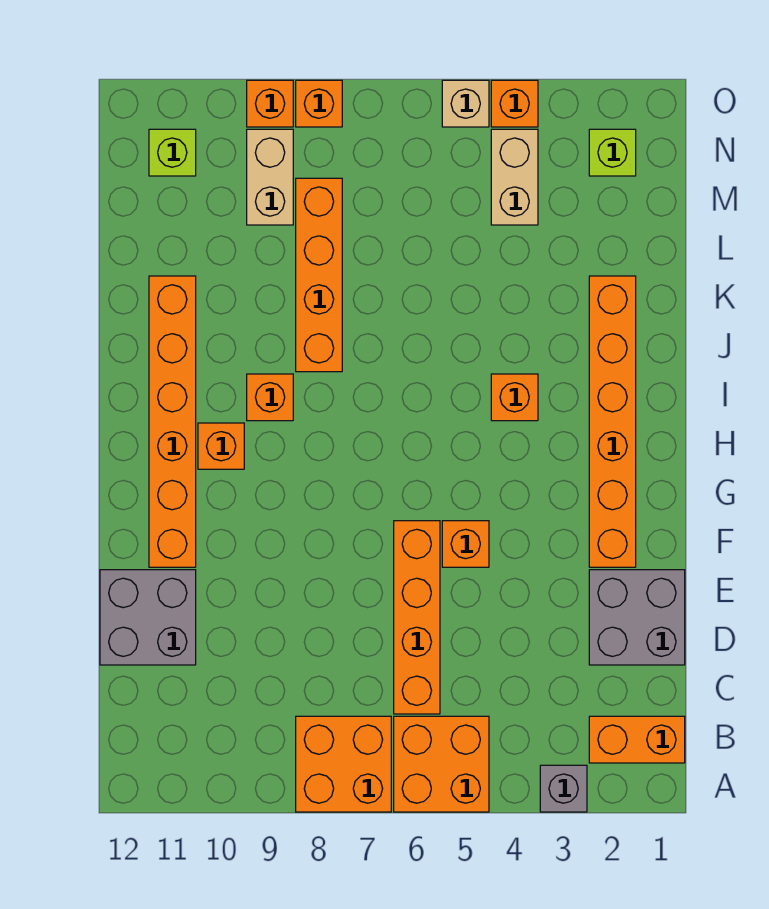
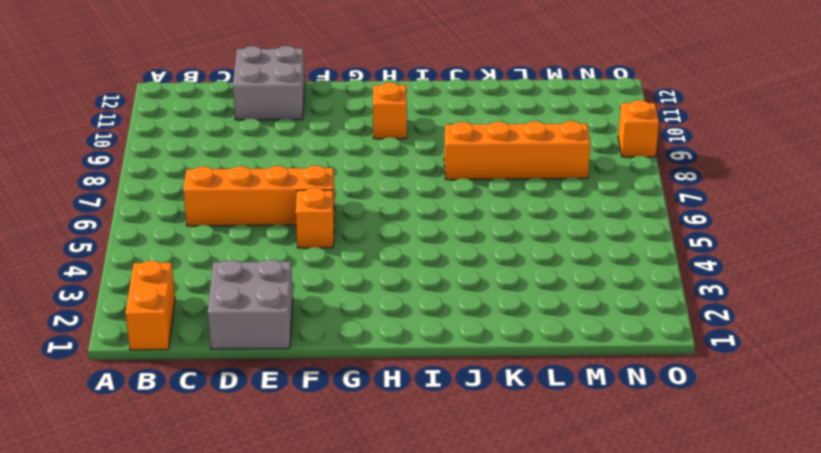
none -> grey brick A3 level 1
none -> orange brick A5:B6 level 1
none -> orange brick A7:B8 level 1

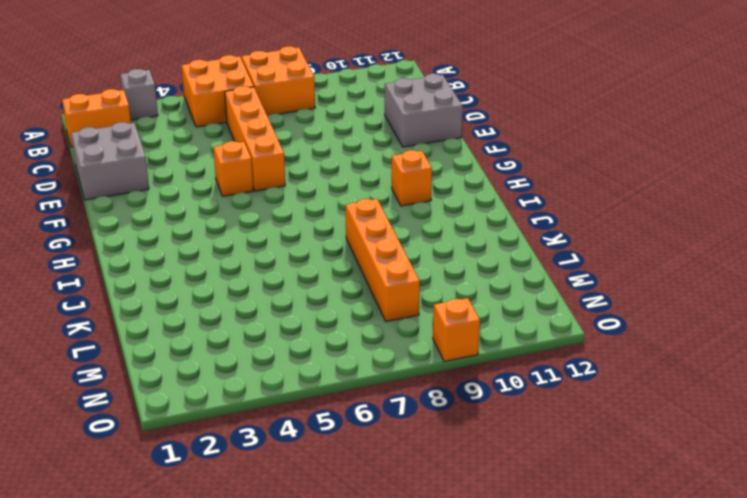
none -> orange brick F2:K2 level 1
none -> orange brick F11:K11 level 1
none -> orange brick I4 level 1

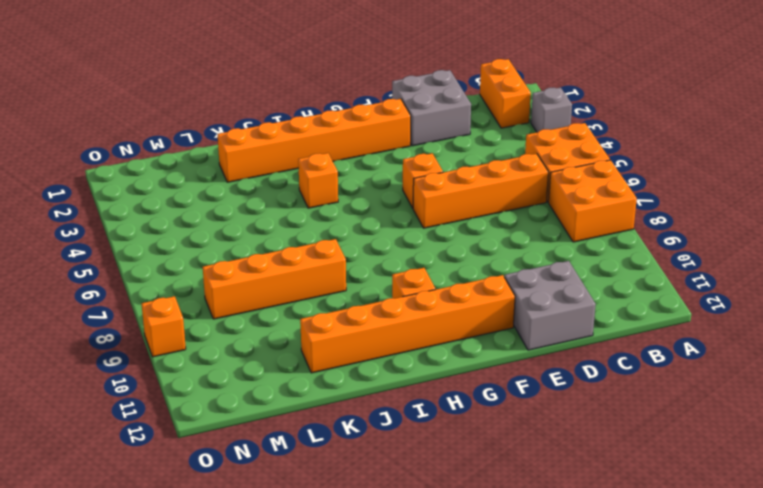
none -> orange brick I9 level 1
none -> tan brick M4:N4 level 1
none -> tan brick M9:N9 level 1

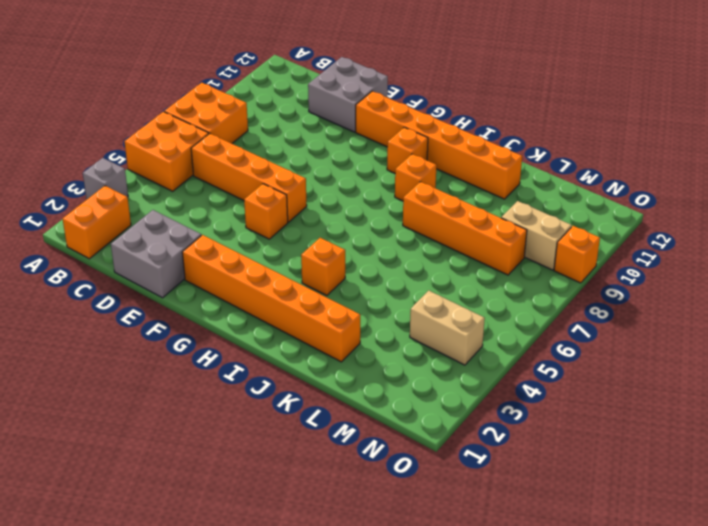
none -> lime brick N2 level 1
none -> lime brick N11 level 1
none -> orange brick O4 level 1

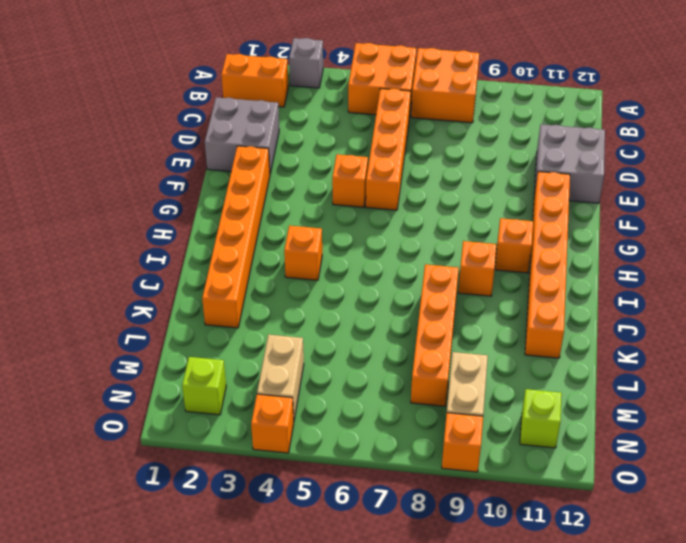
none -> tan brick O5 level 1
none -> orange brick O8 level 1

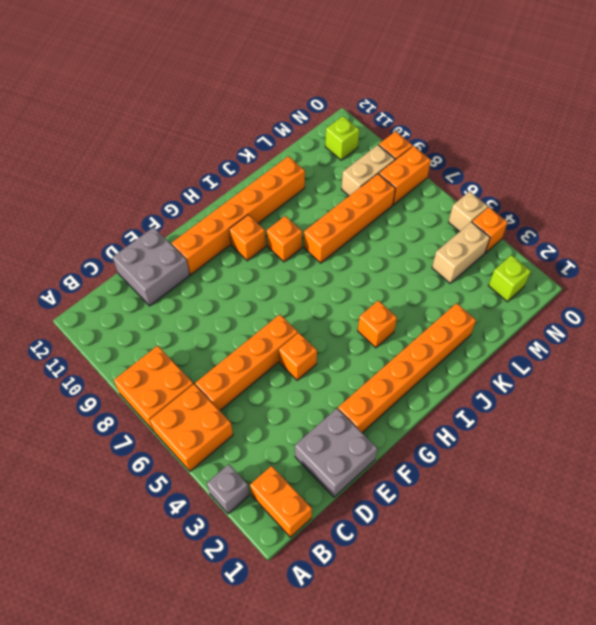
orange brick N8:O8 level 1 -> orange brick O8 level 1

